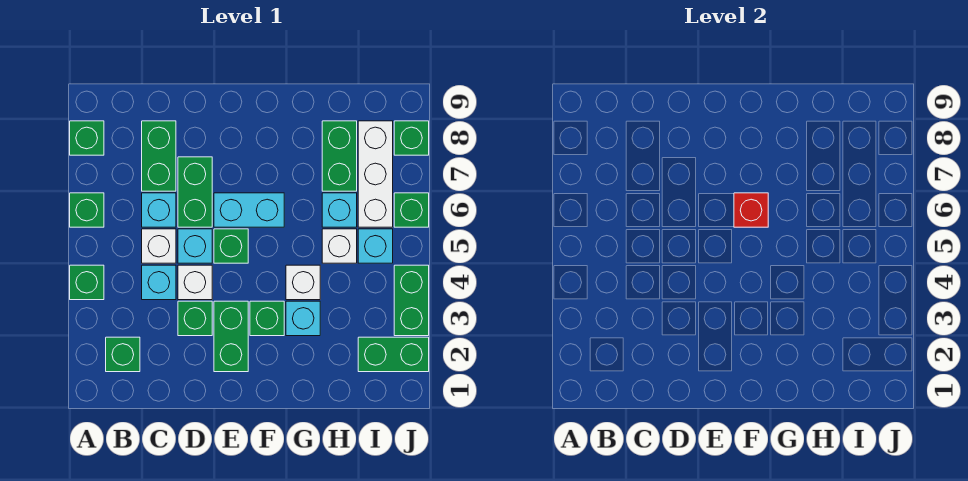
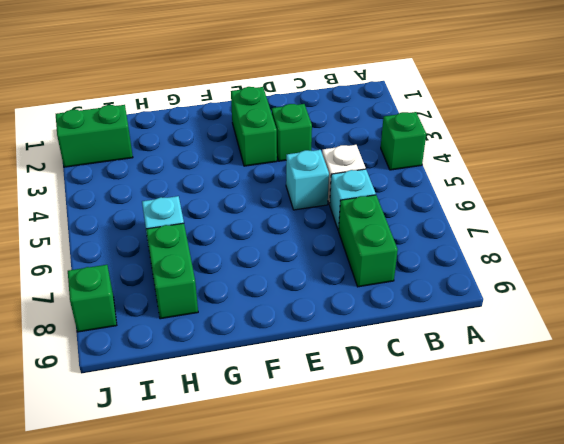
none -> green brick A6 level 1
none -> green brick A8 level 1
none -> green brick B2 level 1

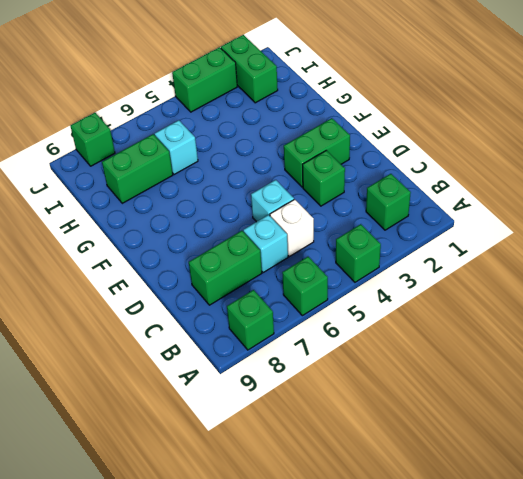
none -> cyan brick C4 level 1
none -> white brick D4 level 1
none -> green brick D6:D7 level 1

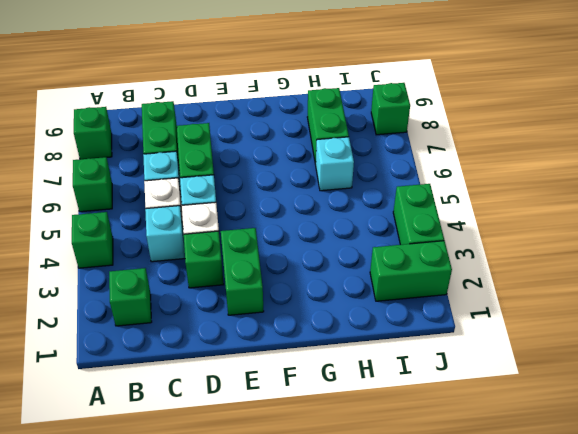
none -> green brick E5 level 1
none -> cyan brick E6:F6 level 1
none -> green brick F3 level 1

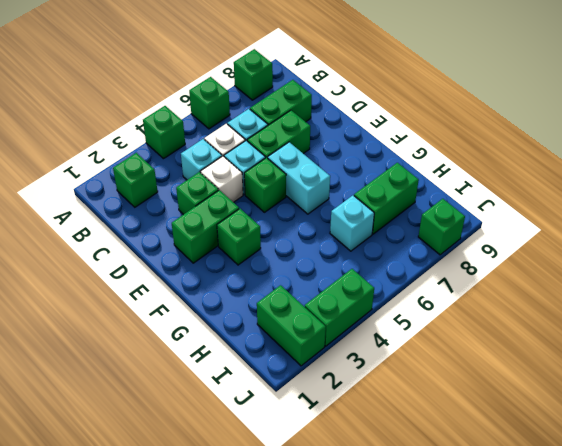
none -> cyan brick G3 level 1
none -> white brick G4 level 1
none -> white brick H5 level 1

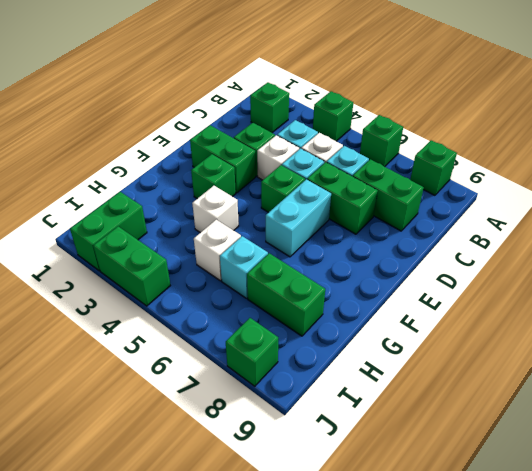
none -> cyan brick G3 level 1
none -> cyan brick I5 level 1
none -> white brick I6:I8 level 1

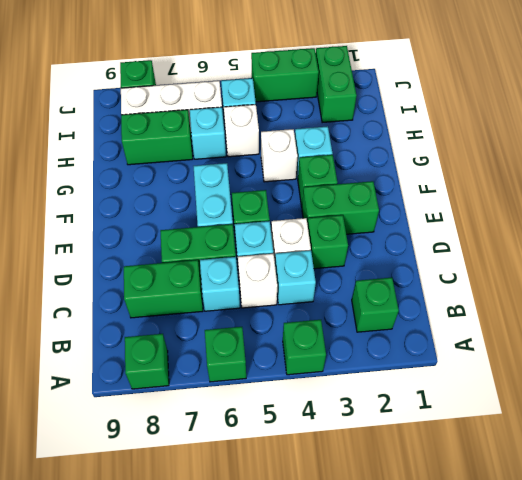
none -> green brick J6 level 1
none -> red brick F6 level 2

